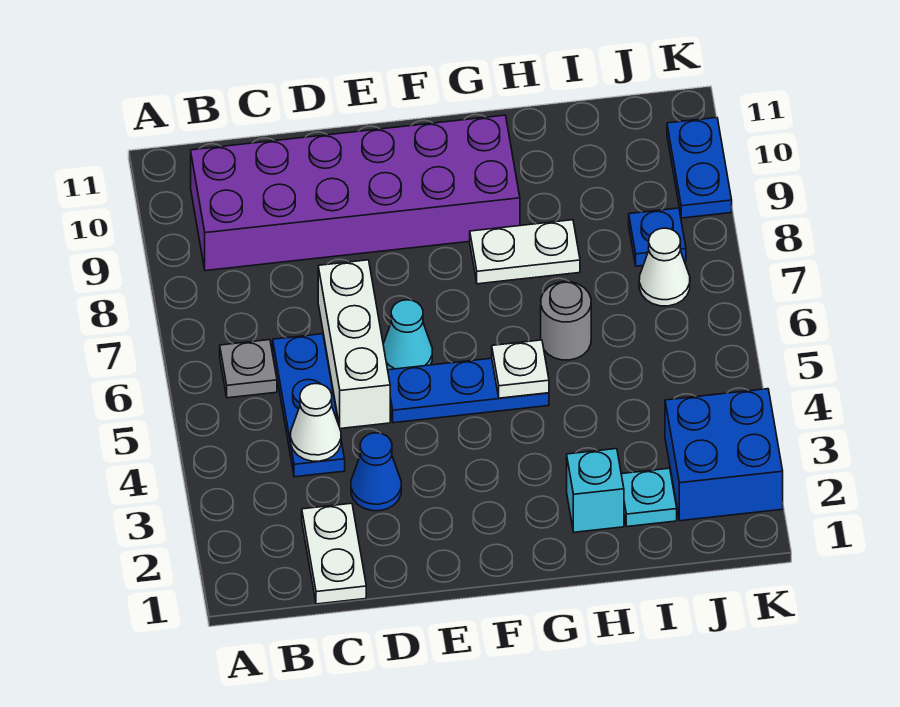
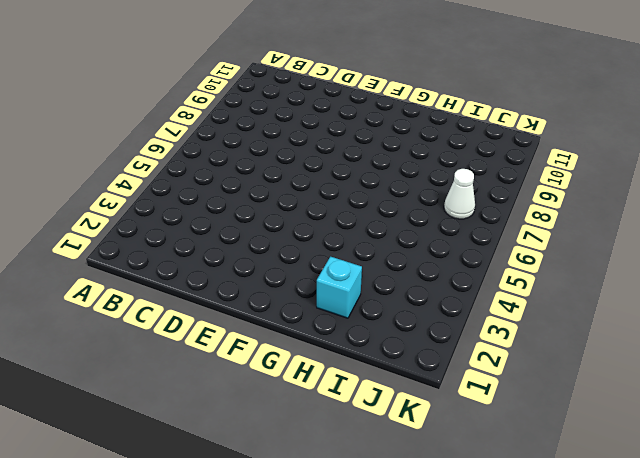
none -> grey plate B6 level 1
none -> purple brick B9:G10 level 1
none -> white plate C1:C2 level 1

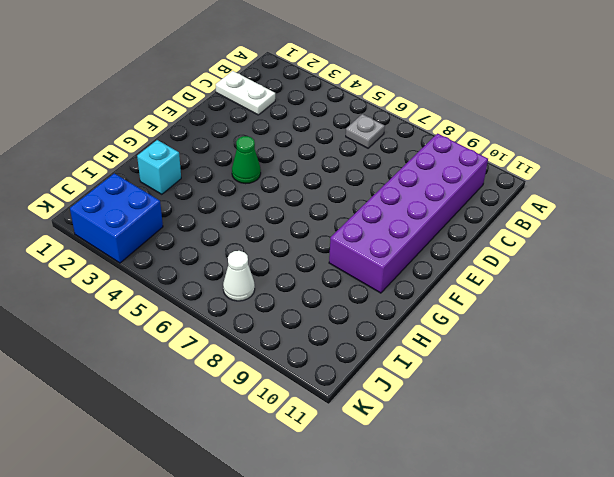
green cone F4 level 1 -> none
none -> blue plate C4:C6 level 1
none -> blue cone D3 level 1
none -> white brick D5:D7 level 1

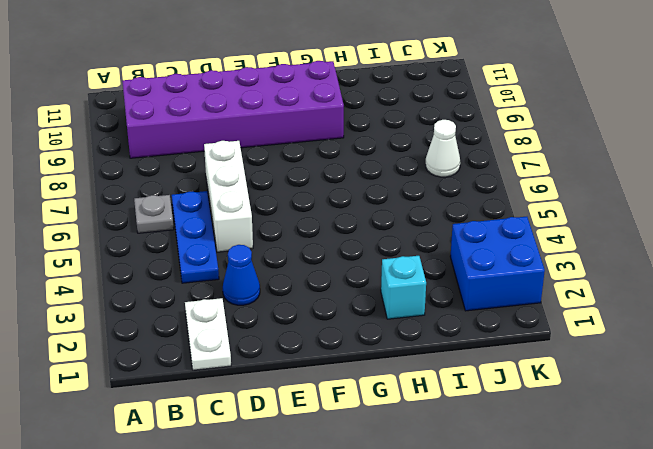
none -> blue plate E5:G5 level 1
none -> cyan cone E6 level 1
none -> white plate G8:H8 level 1

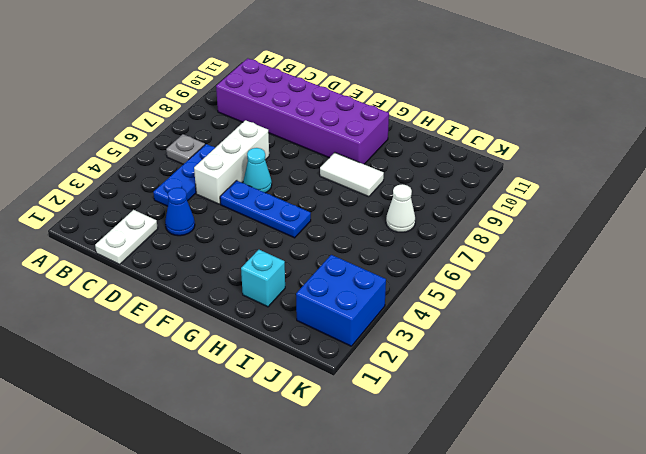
white tile G8:H8 level 1 -> white plate G8:H8 level 1
none -> grey round brick H6 level 1
none -> cyan plate I2 level 1
none -> blue plate J8 level 1

